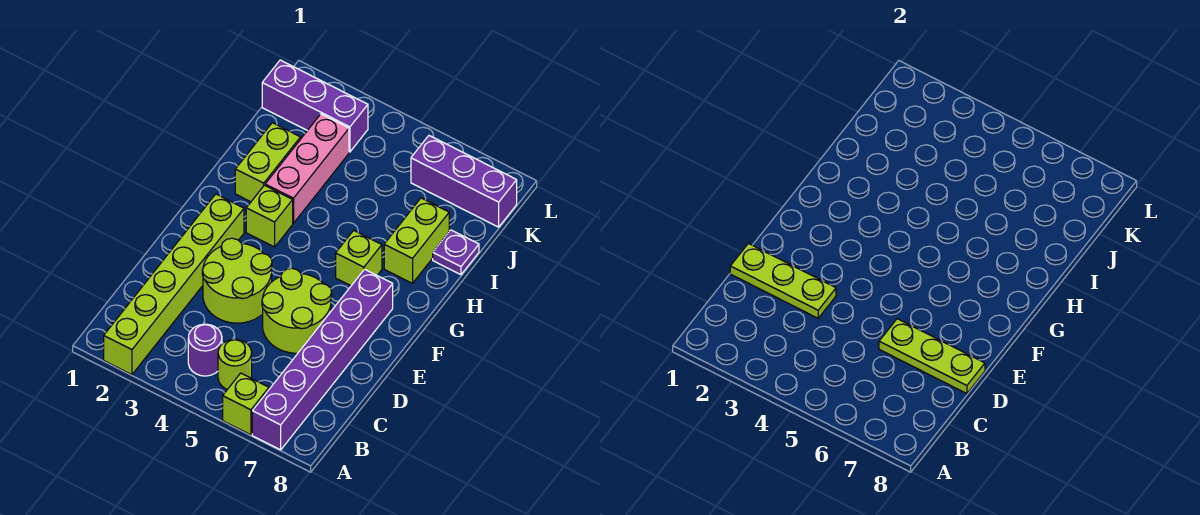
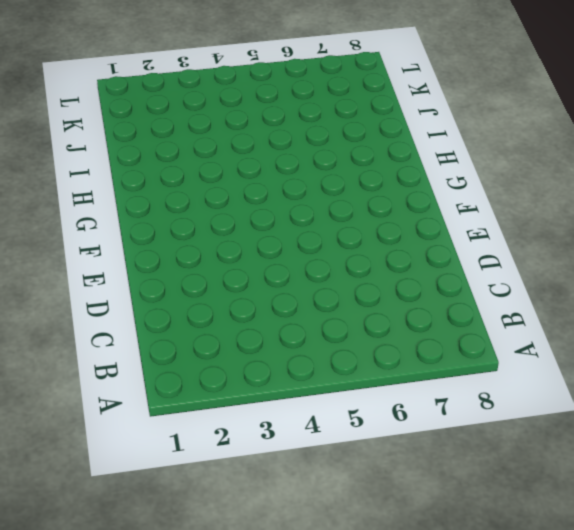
none -> lime brick A2:F2 level 1
none -> lime brick A6 level 1
none -> purple brick A7:F7 level 1

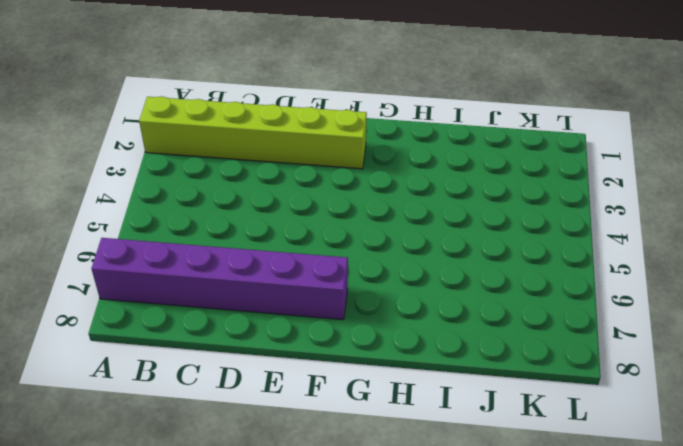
none -> lime brick A6 level 1
none -> purple round brick B4 level 1
none -> lime round brick B5 level 1

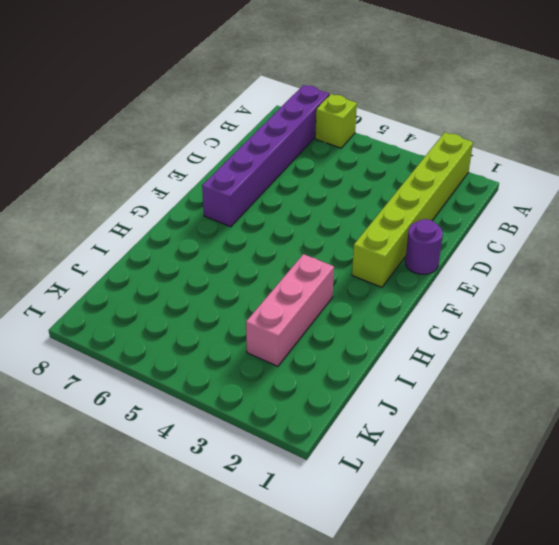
purple round brick E1 level 1 -> purple round brick B4 level 1
none -> lime round brick B5 level 1
none -> lime round brick D3:E4 level 1
none -> lime round brick D5:E6 level 1

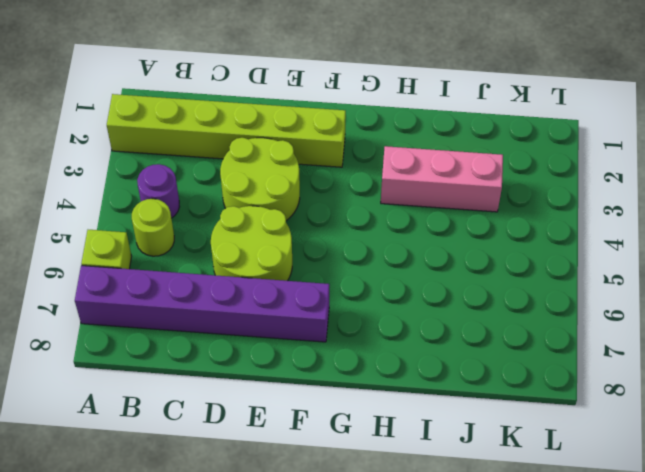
none -> lime brick G3 level 1
none -> lime brick G6 level 1
none -> lime brick H2:I2 level 1

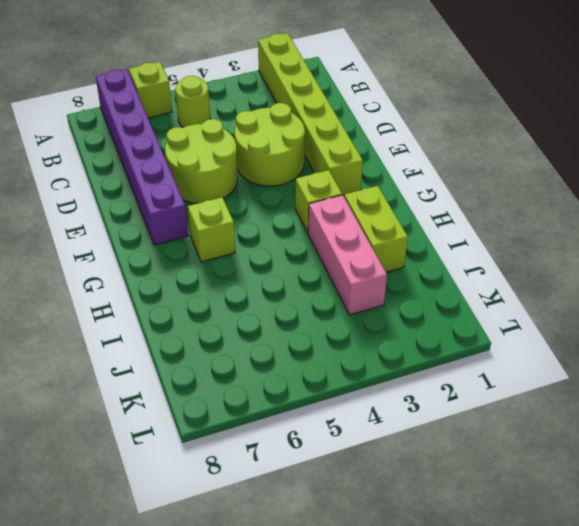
none -> purple round brick B4 level 1
none -> lime brick H7:I7 level 1
none -> purple plate I8 level 1

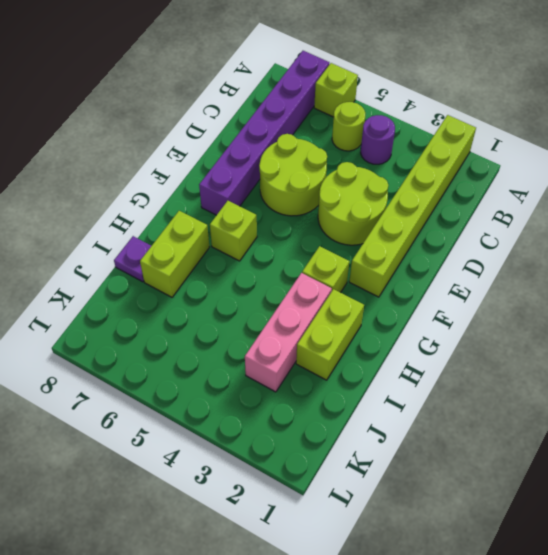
none -> purple brick K1:K3 level 1
none -> purple brick K6:K8 level 1
none -> lime plate D1:D3 level 2

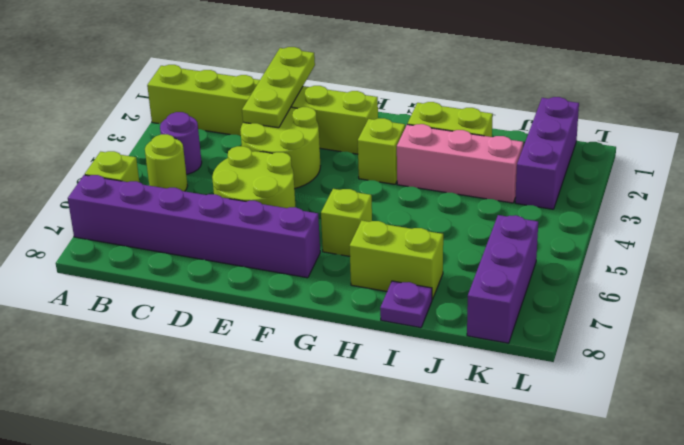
none -> lime plate D6:D8 level 2

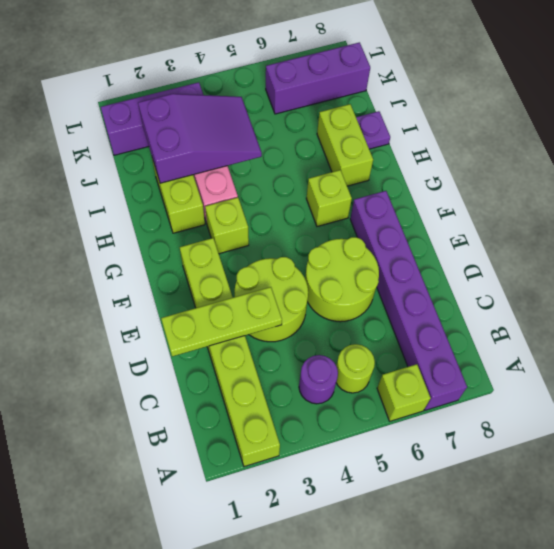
purple slope I2:J4 level 2 top 2 -> none
none -> lime plate D6:D8 level 2

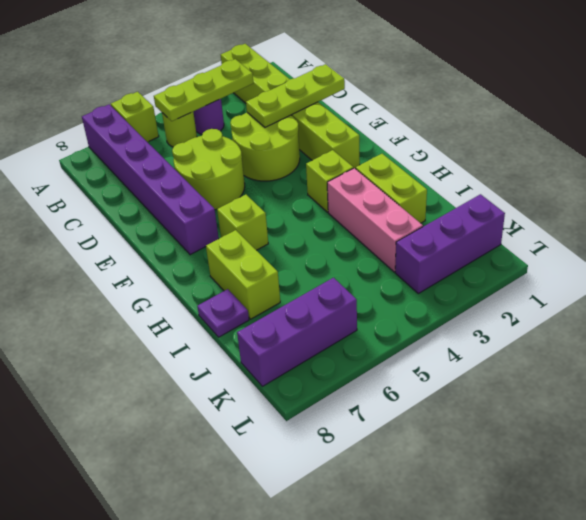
lime plate B3:B5 level 2 -> lime plate D6:D8 level 2

